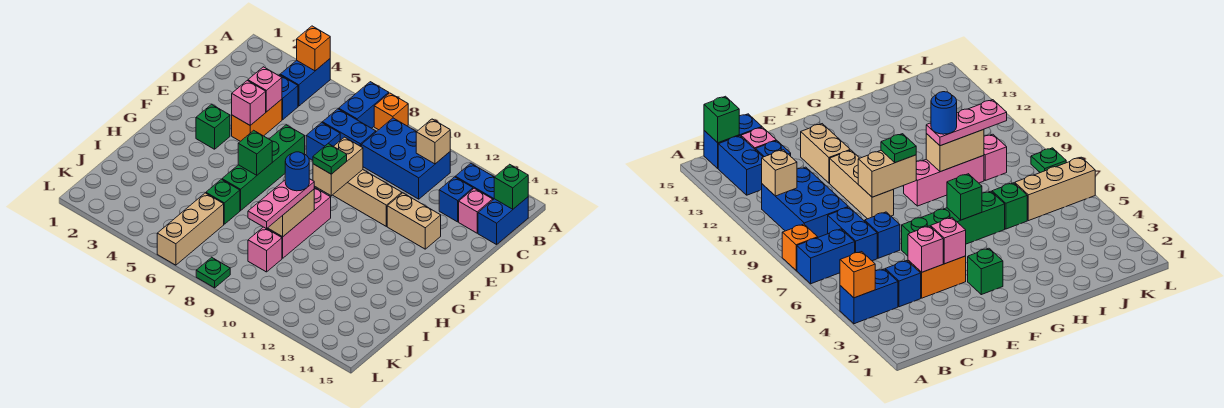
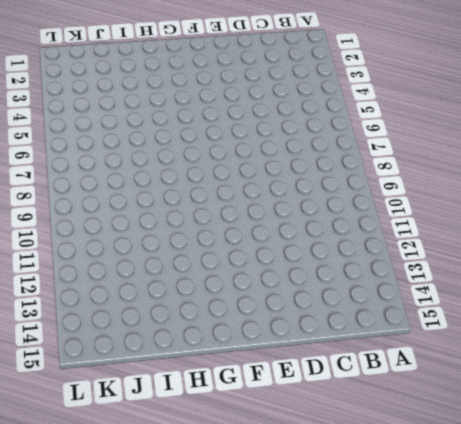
none -> blue brick A4:B4 level 1
none -> blue brick A7:B7 level 1
none -> orange brick A8 level 1
none -> blue brick B9:C11 level 1

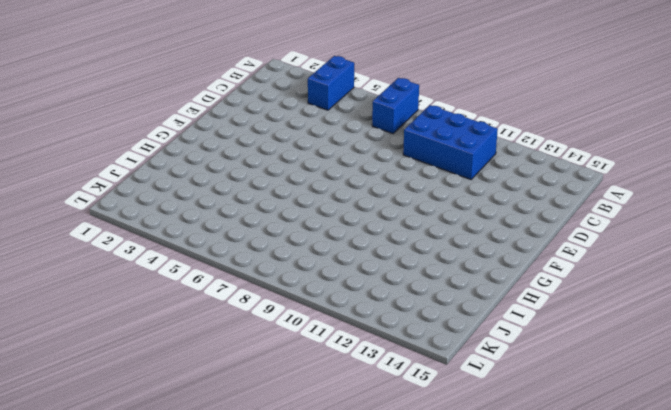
none -> orange brick A8 level 1
none -> blue brick B13:B14 level 1
none -> blue brick B15:C15 level 1
none -> blue brick C4 level 1

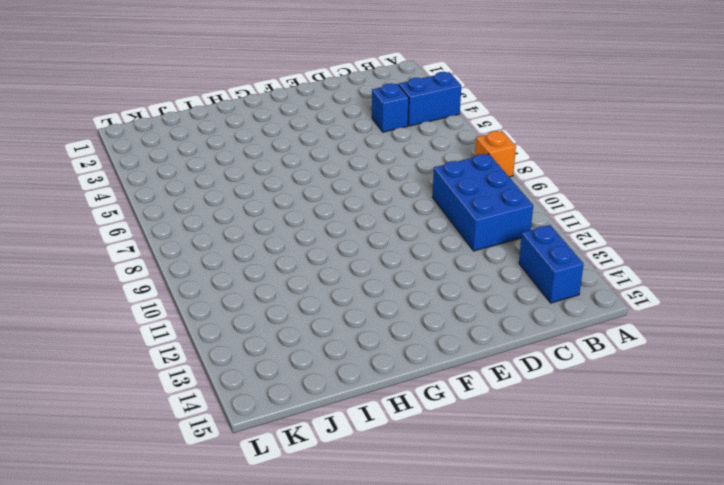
none -> blue brick A7:B7 level 1
none -> blue brick B15:C15 level 1
none -> blue brick C7:C8 level 1
none -> blue brick C13 level 1

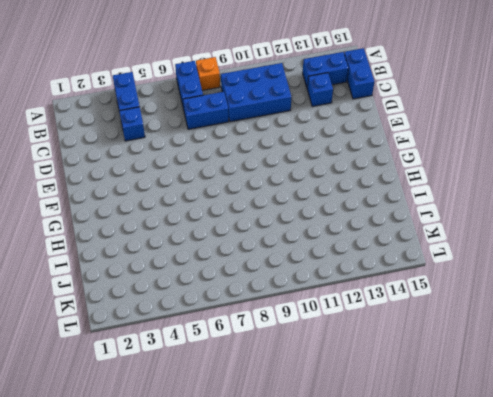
none -> pink brick C14 level 1
none -> orange brick D4:E4 level 1
none -> blue brick D7 level 1
none -> green brick E6:H6 level 1

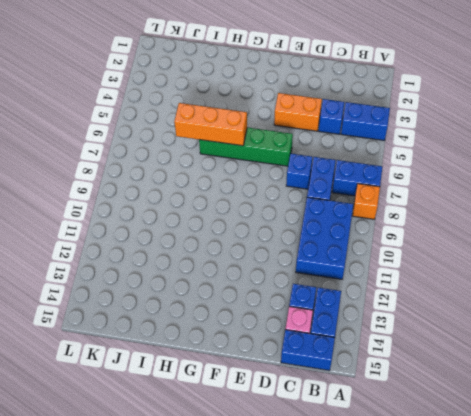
orange brick G6:I6 level 2 -> green brick G6 level 2
none -> tan brick E9:E11 level 1
none -> tan brick E12:E13 level 1
none -> green brick F3 level 1
none -> pink brick G9:I9 level 1

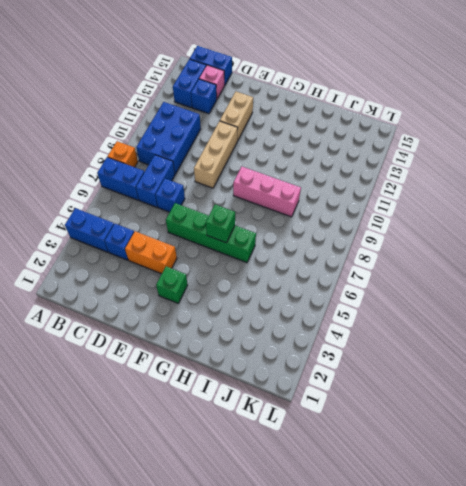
none -> green brick I6 level 1
none -> tan brick J6:L6 level 1
none -> pink brick J9 level 1
none -> green plate L8 level 1

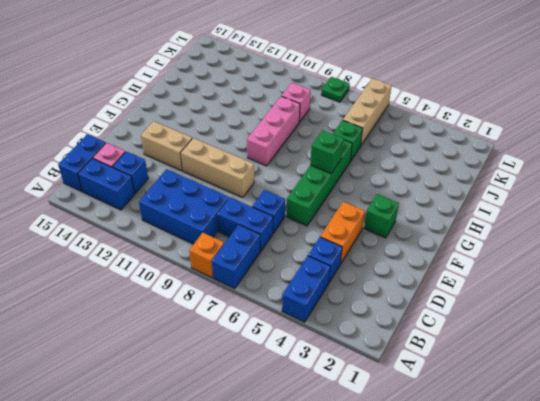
none -> orange brick A4 level 2
none -> tan brick B11 level 2
none -> green brick B15 level 2
none -> pink brick D4 level 2

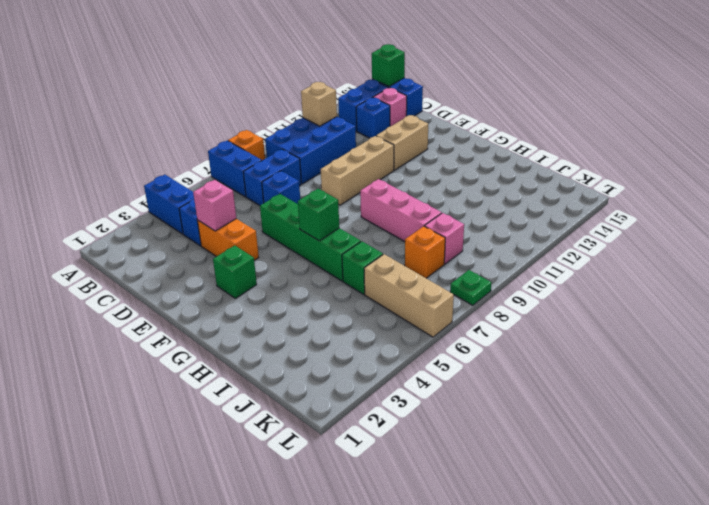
orange brick J8 level 1 -> orange brick A4 level 2
none -> pink brick E4 level 2
none -> tan brick E9:F9 level 2
none -> tan brick H9:I9 level 2
none -> green plate F9 level 3

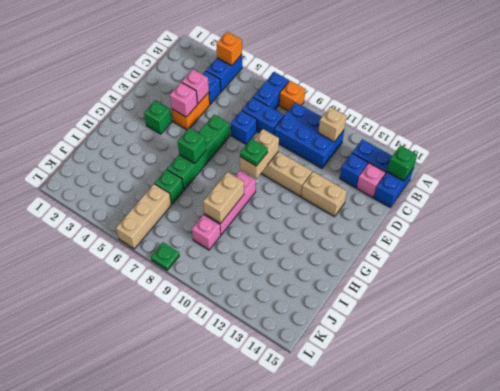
none -> pink plate H9:J9 level 3
none -> blue round brick H9 level 4

